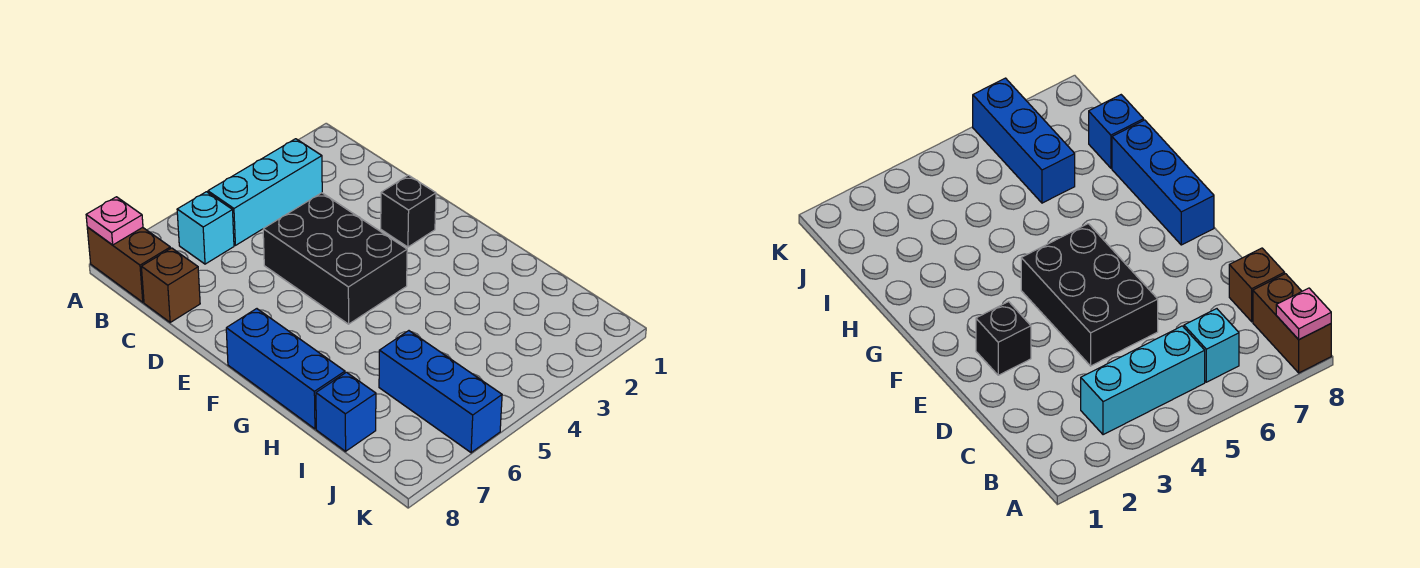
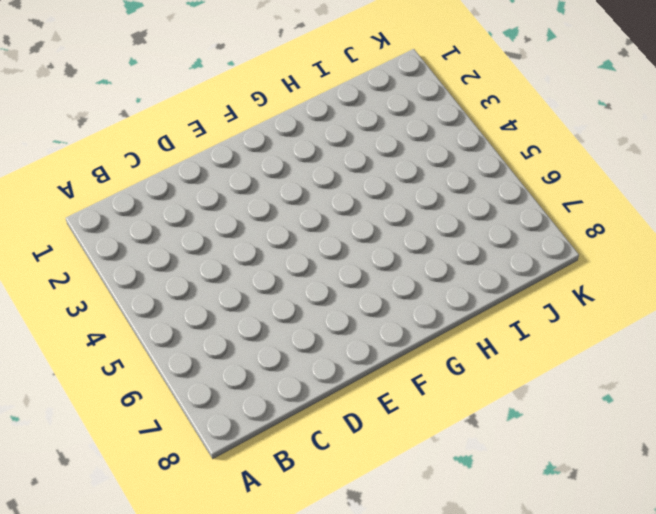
none -> brown brick A8:B8 level 1
none -> cyan brick B3:B5 level 1

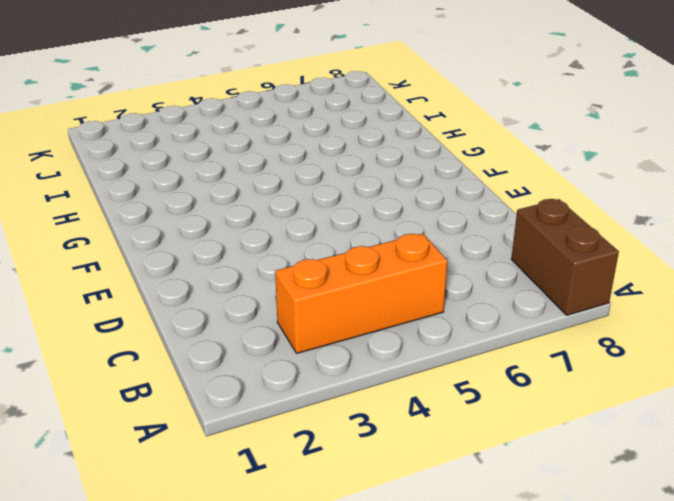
orange brick B3:B5 level 1 -> cyan brick B3:B5 level 1
none -> cyan brick B6 level 1
none -> brown brick C8 level 1

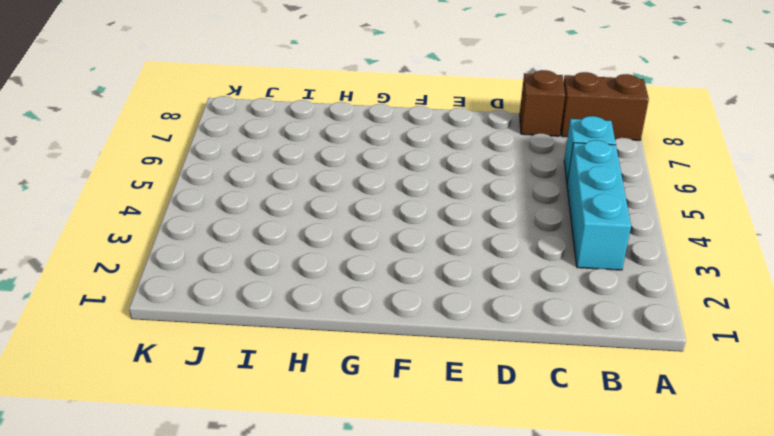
none -> black brick D4:F5 level 1
none -> black brick E2 level 1

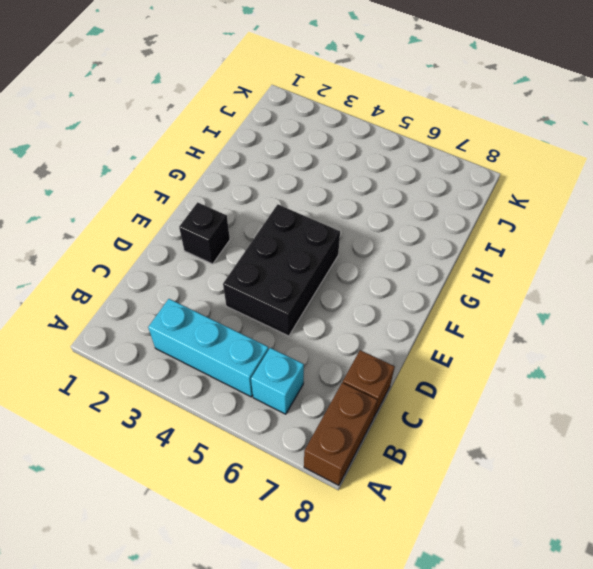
none -> blue brick F8:H8 level 1
none -> blue brick I6:K6 level 1

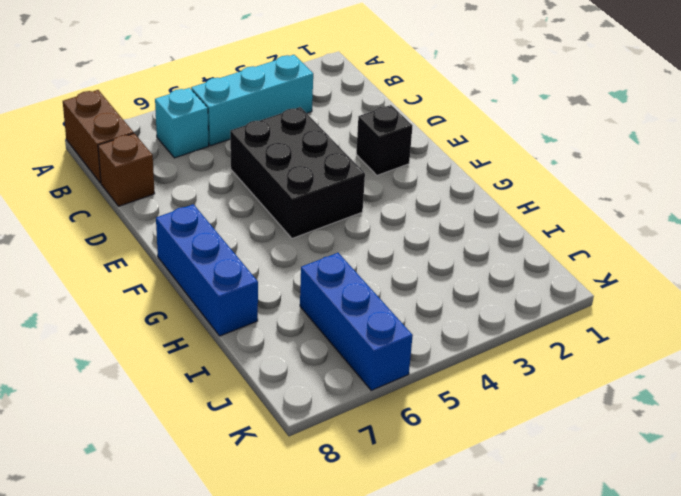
none -> blue brick I8 level 1
none -> pink plate A8 level 2

